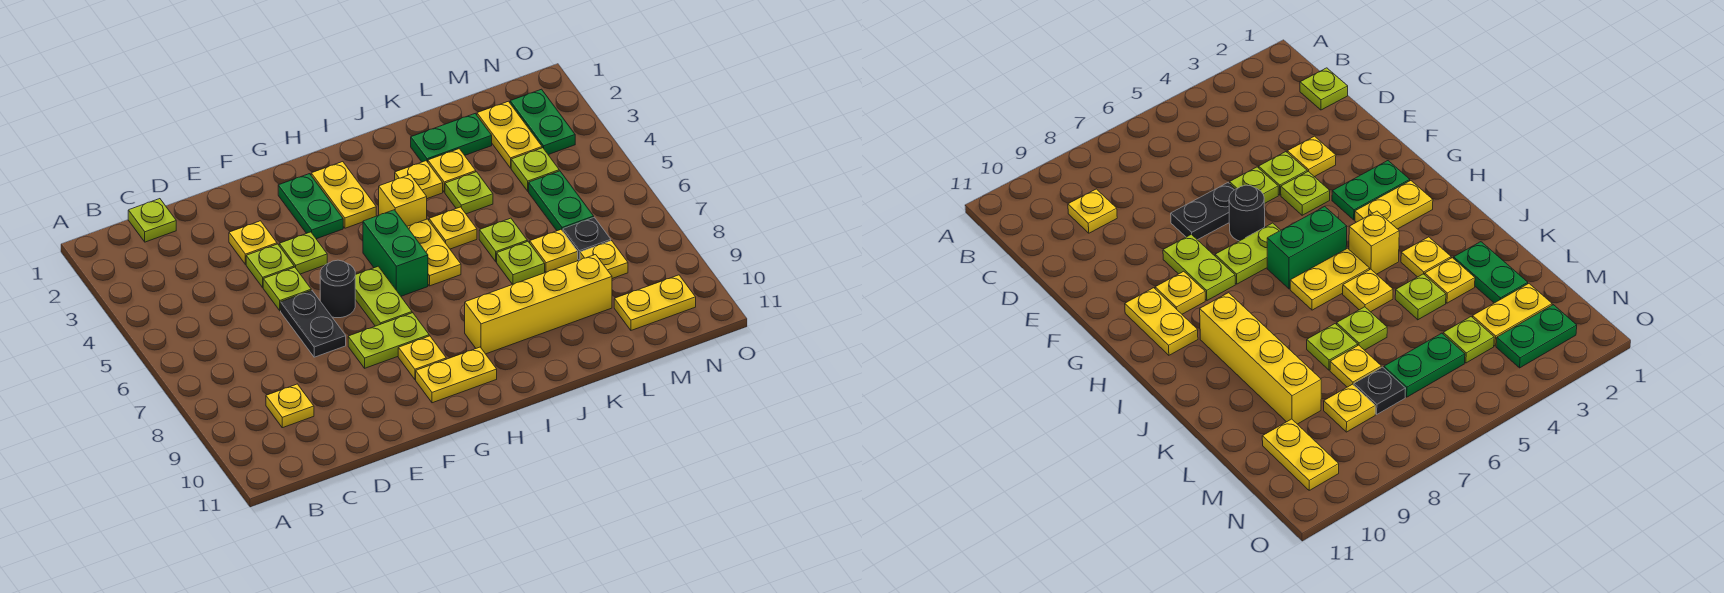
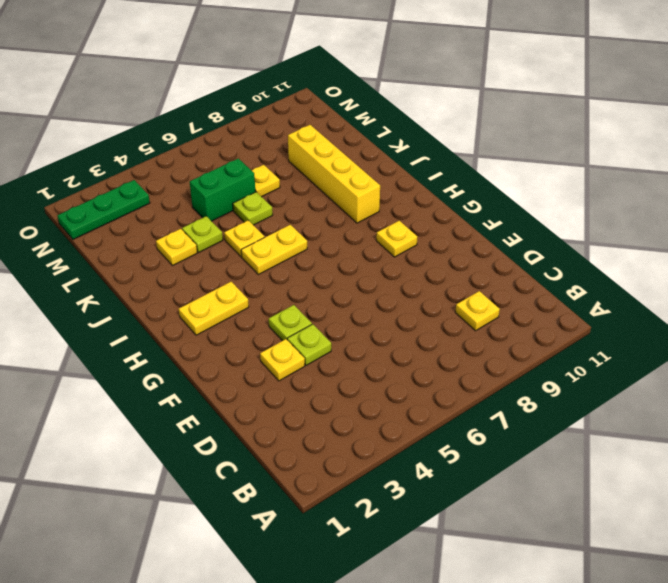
green brick L5:L6 level 1 -> green brick H5:H6 level 1
green plate N1:N3 level 1 -> green plate N2:N3 level 1
none -> lime plate C1 level 1
none -> lime plate E5 level 1
none -> black plate E6:E7 level 1
none -> black round brick F6 level 1

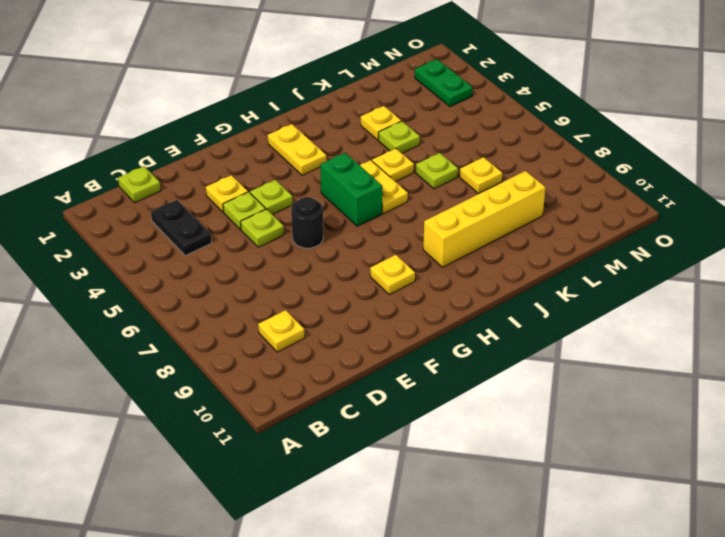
black plate C3:C4 level 1 -> black plate E6:E7 level 1
none -> lime plate F8:G8 level 1
none -> green plate G2:G3 level 1
none -> lime plate G6:G7 level 1
none -> yellow plate G10:H10 level 1

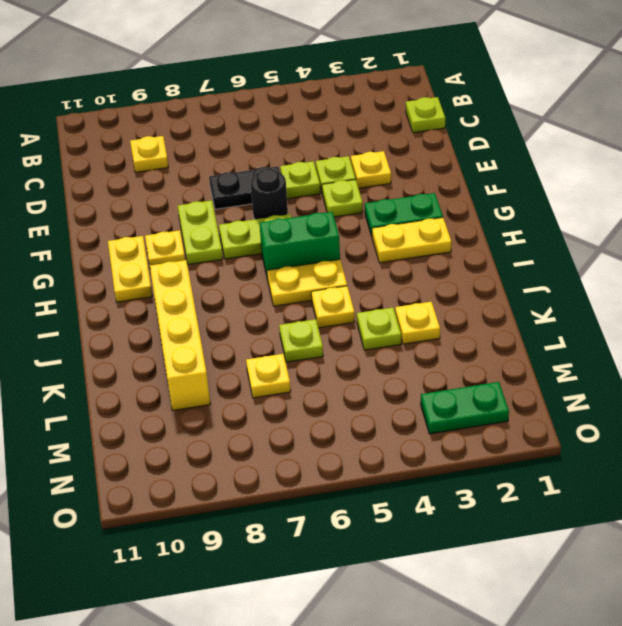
none -> yellow brick I4 level 1
none -> yellow plate J3 level 1
none -> green plate K2:L2 level 1
none -> lime plate K7 level 1

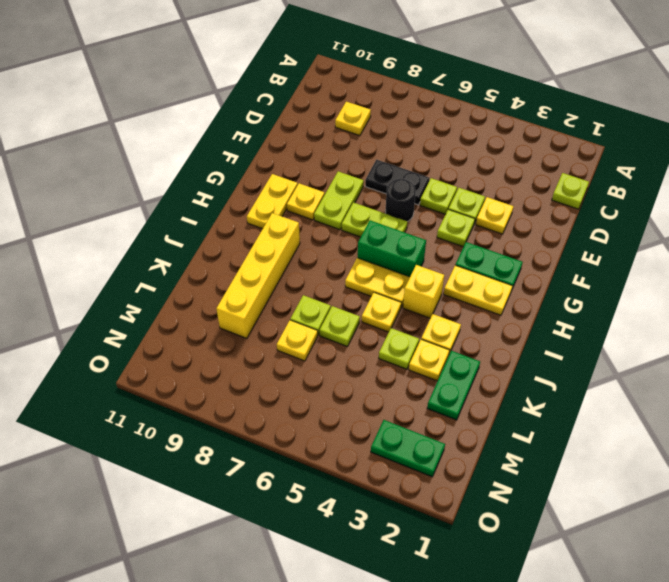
none -> yellow plate M2:M3 level 1
none -> lime plate M4 level 1
none -> green plate M5:M6 level 1
none -> black plate M7 level 1

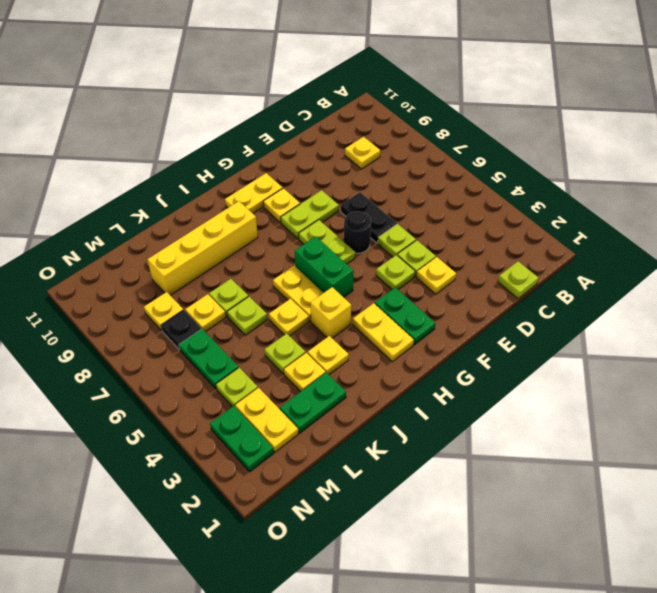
none -> yellow plate M10:N10 level 1

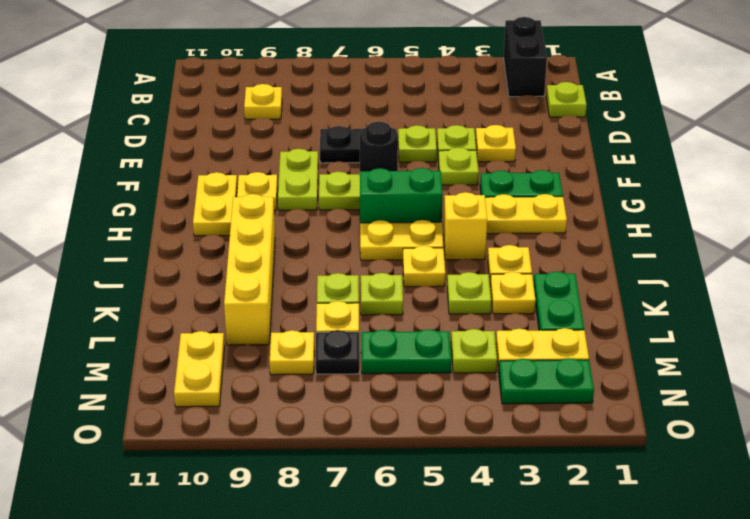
black brick A2:B2 level 1 -> none

